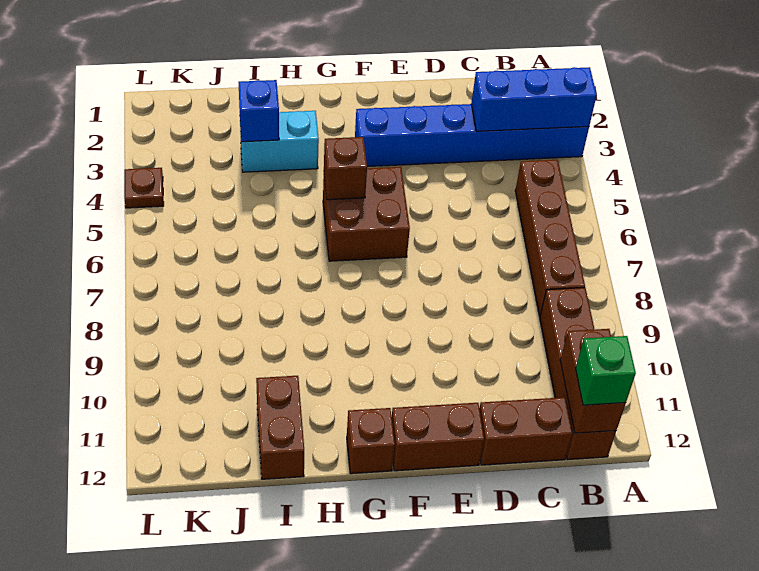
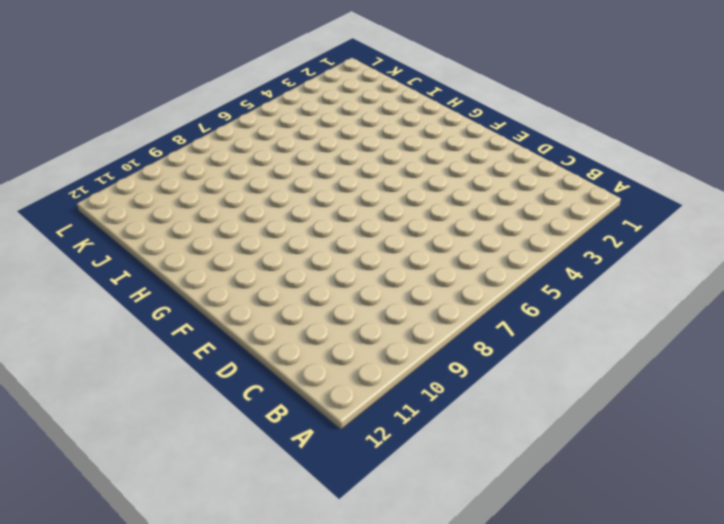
none -> blue brick A3:F3 level 1
none -> brown brick B5:B8 level 1
none -> brown brick B9:B12 level 1

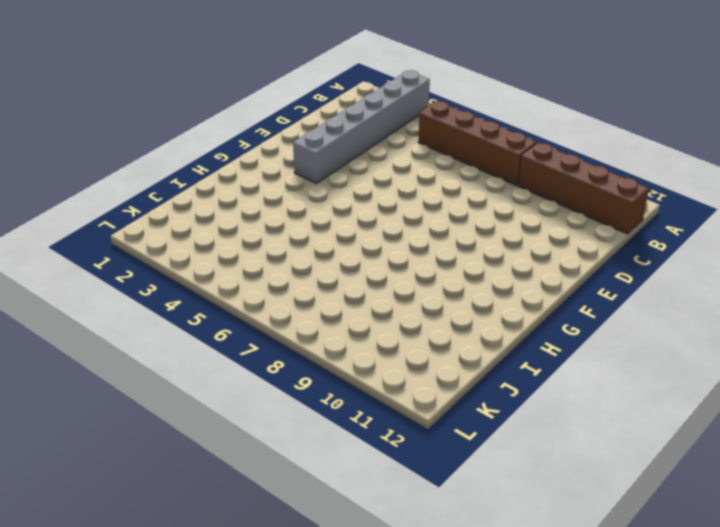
grey brick A3:F3 level 1 -> blue brick A3:F3 level 1
none -> brown brick C12:D12 level 1
none -> brown brick E12:F12 level 1
none -> brown brick F5:G6 level 1

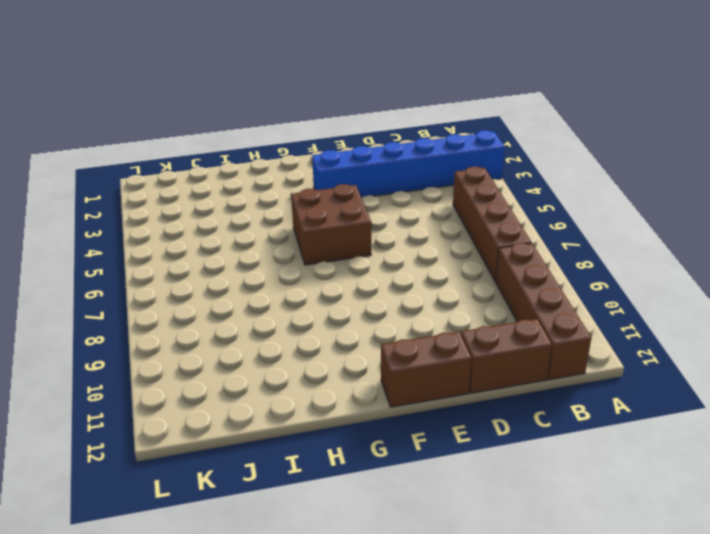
none -> brown brick G12 level 1
none -> cyan brick H3:I3 level 1
none -> brown brick I11:I12 level 1

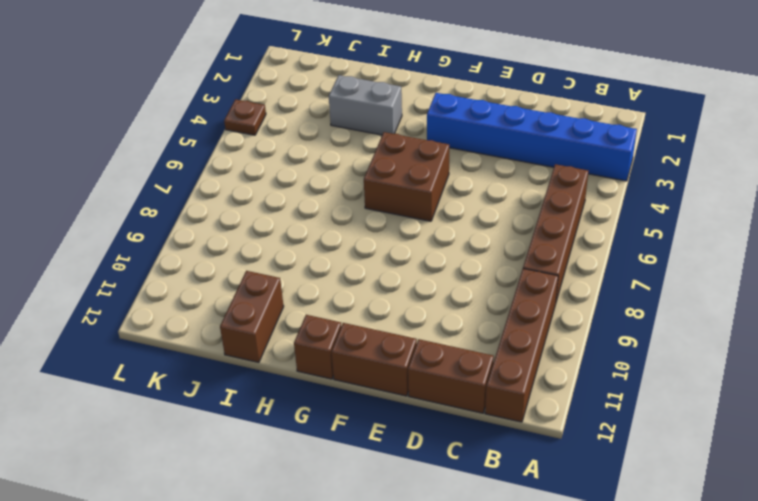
grey brick H3:I3 level 1 -> cyan brick H3:I3 level 1
none -> blue brick A3:C3 level 2
none -> brown brick B11:B12 level 2
none -> brown brick G5 level 2

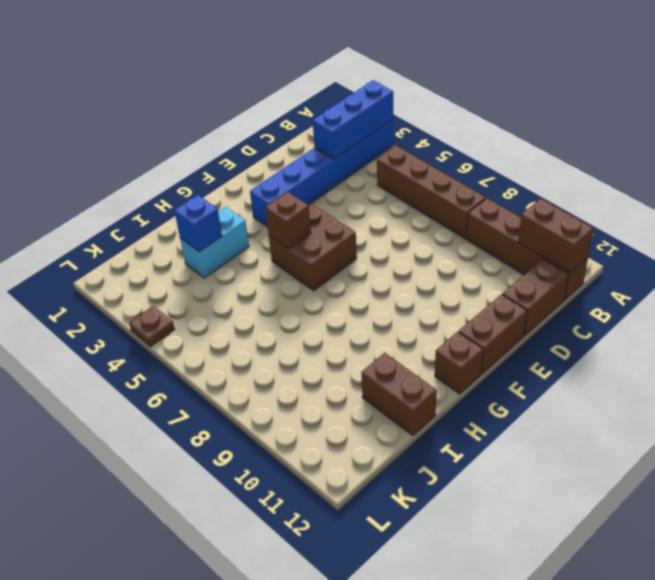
none -> green brick B12 level 3

